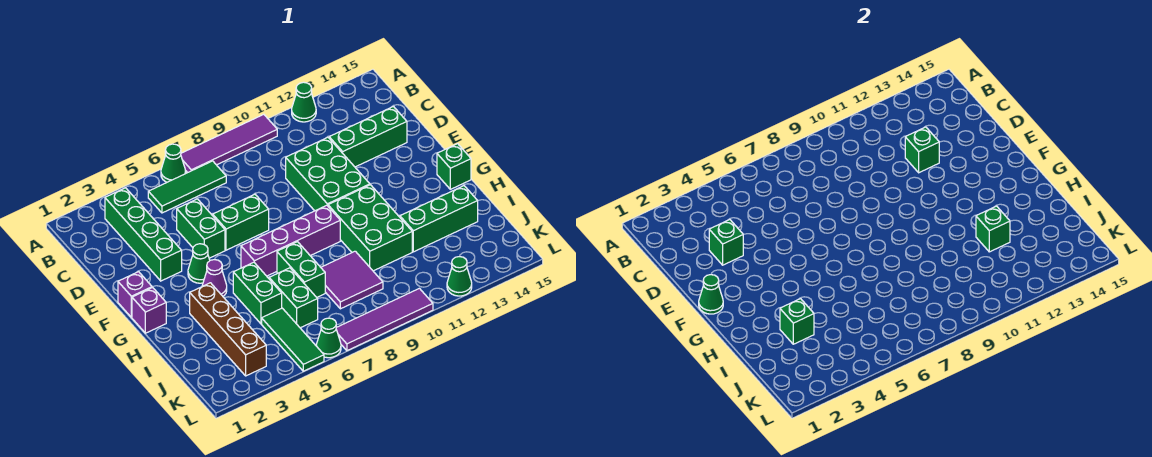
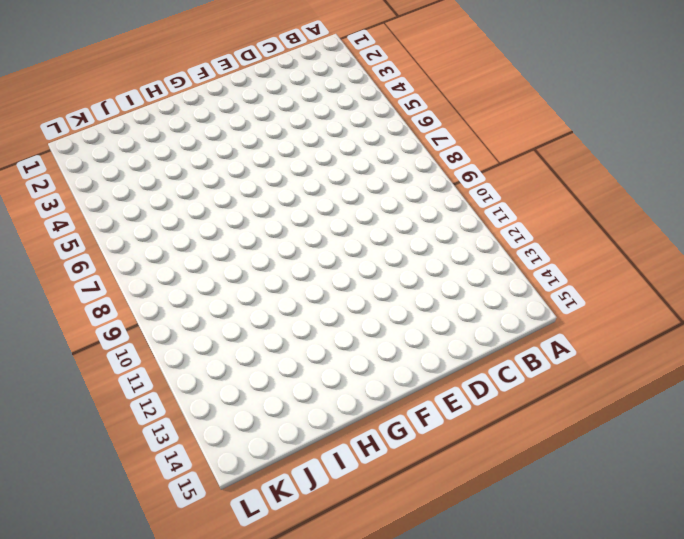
none -> green cone A6 level 1
none -> purple tile A7:A10 level 1
none -> green cone A12 level 1
none -> green brick B3:E3 level 1

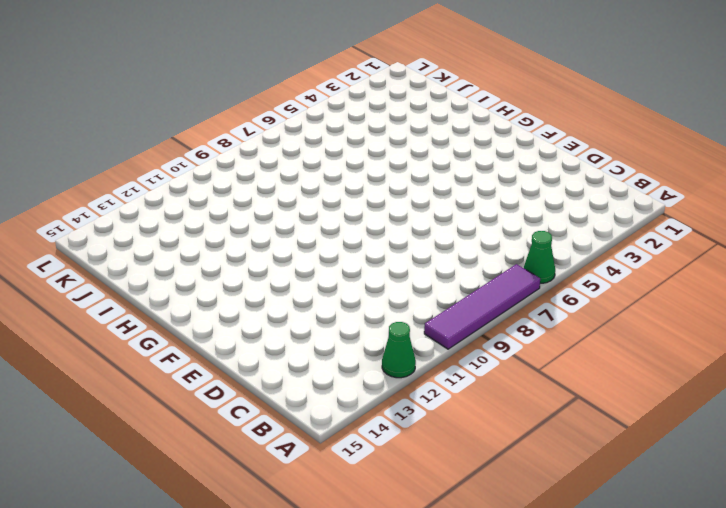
none -> green brick B3:E3 level 1
none -> green tile B5:B7 level 1
none -> green brick D5:E5 level 1
none -> green brick D10:F11 level 1

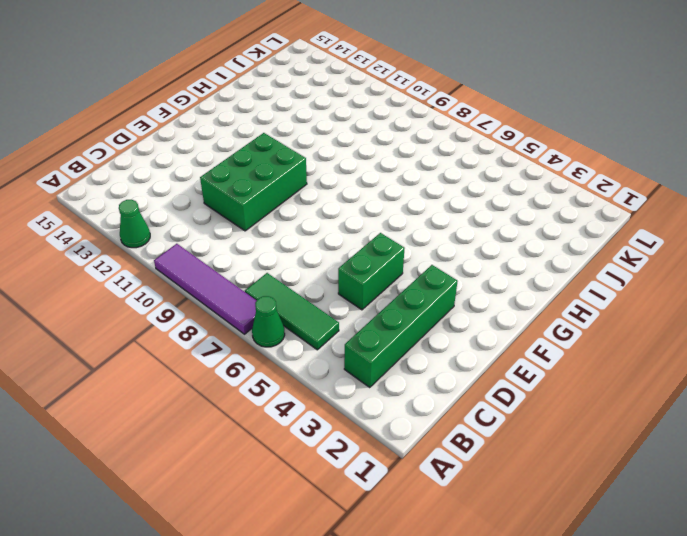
none -> green brick D12:D14 level 1
none -> green brick E6:E7 level 1
none -> purple brick F1 level 1
none -> green cone F4 level 1

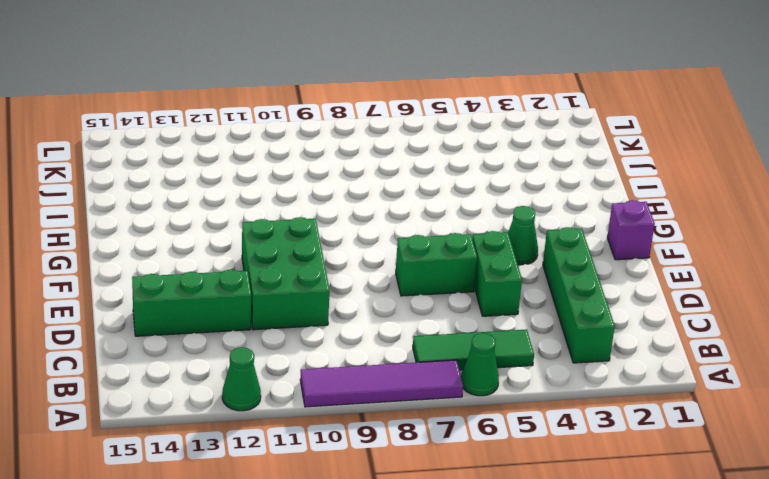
none -> purple brick G1 level 1
none -> purple cone G4 level 1
none -> purple brick G6:G9 level 1
none -> green brick G10:I11 level 1

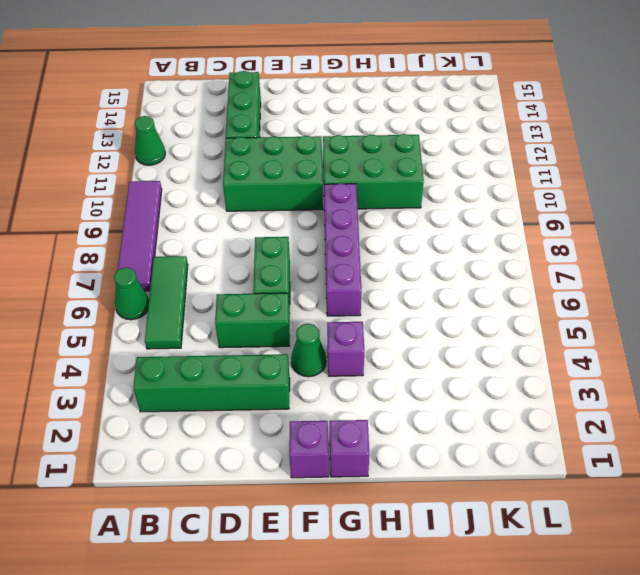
purple brick G4 level 1 -> purple cone G4 level 1
none -> green brick G15 level 1
none -> brown brick H3:K3 level 1
none -> green brick H5:I5 level 1
none -> green brick H7:I7 level 1

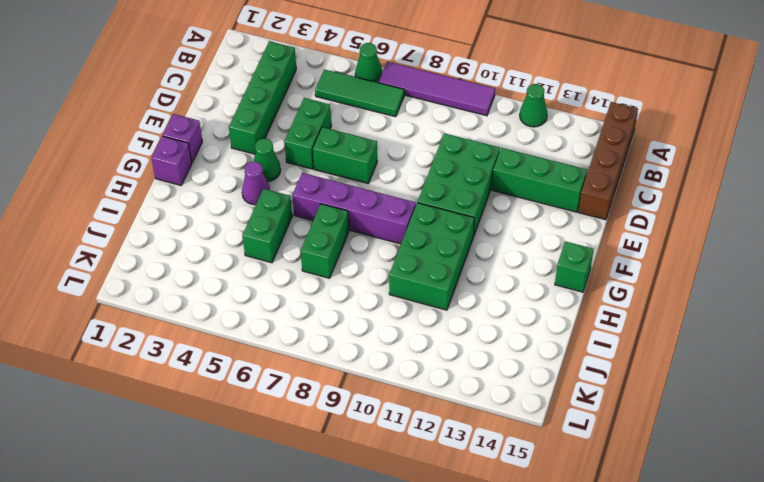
brown brick A15:D15 level 1 -> brown brick H3:K3 level 1
none -> green brick I6:J6 level 1
none -> purple tile I8:J9 level 1
none -> green brick I12:I14 level 1
none -> green tile J5:L5 level 1

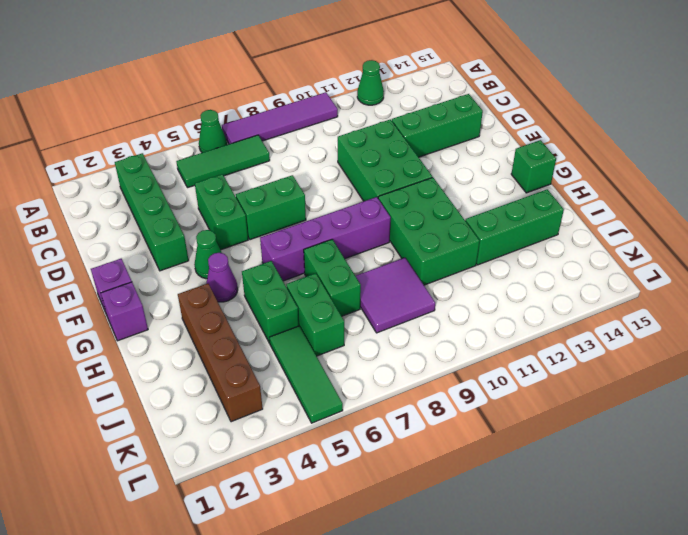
none -> green cone L6 level 1
none -> purple tile L7:L10 level 1
none -> green cone L12 level 1
none -> green brick D3 level 2

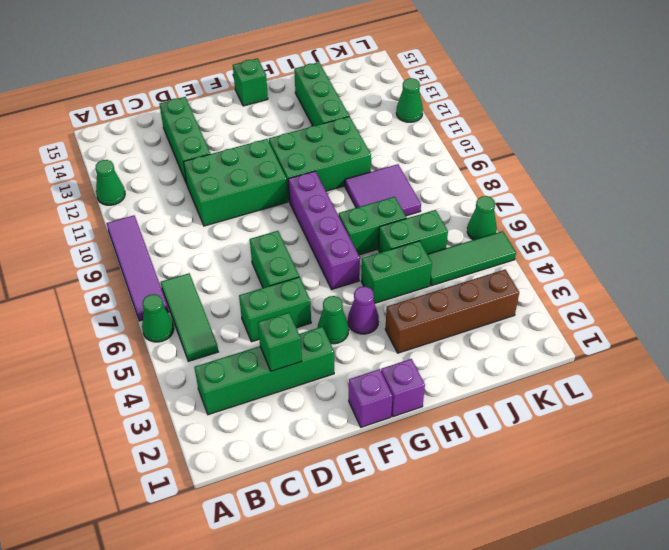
none -> purple tile L7:L10 level 1
none -> green brick D12 level 2
none -> green cone F1 level 2
none -> green brick I3 level 2

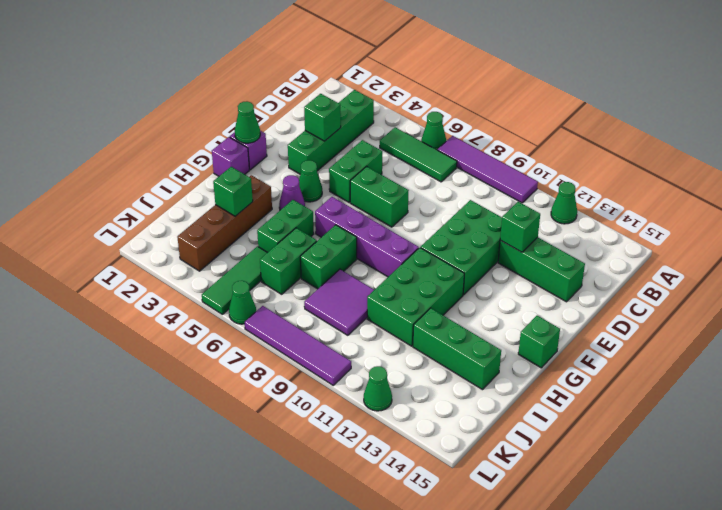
none -> green brick I12 level 2

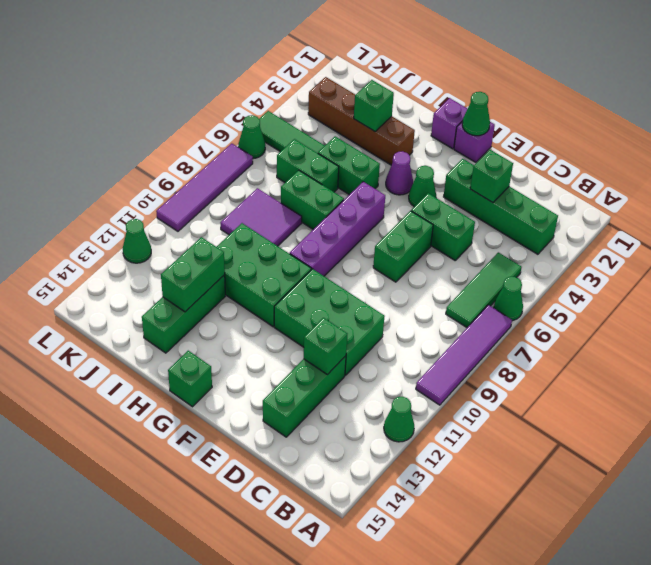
green brick I12:I13 level 2 -> green brick I12 level 2

